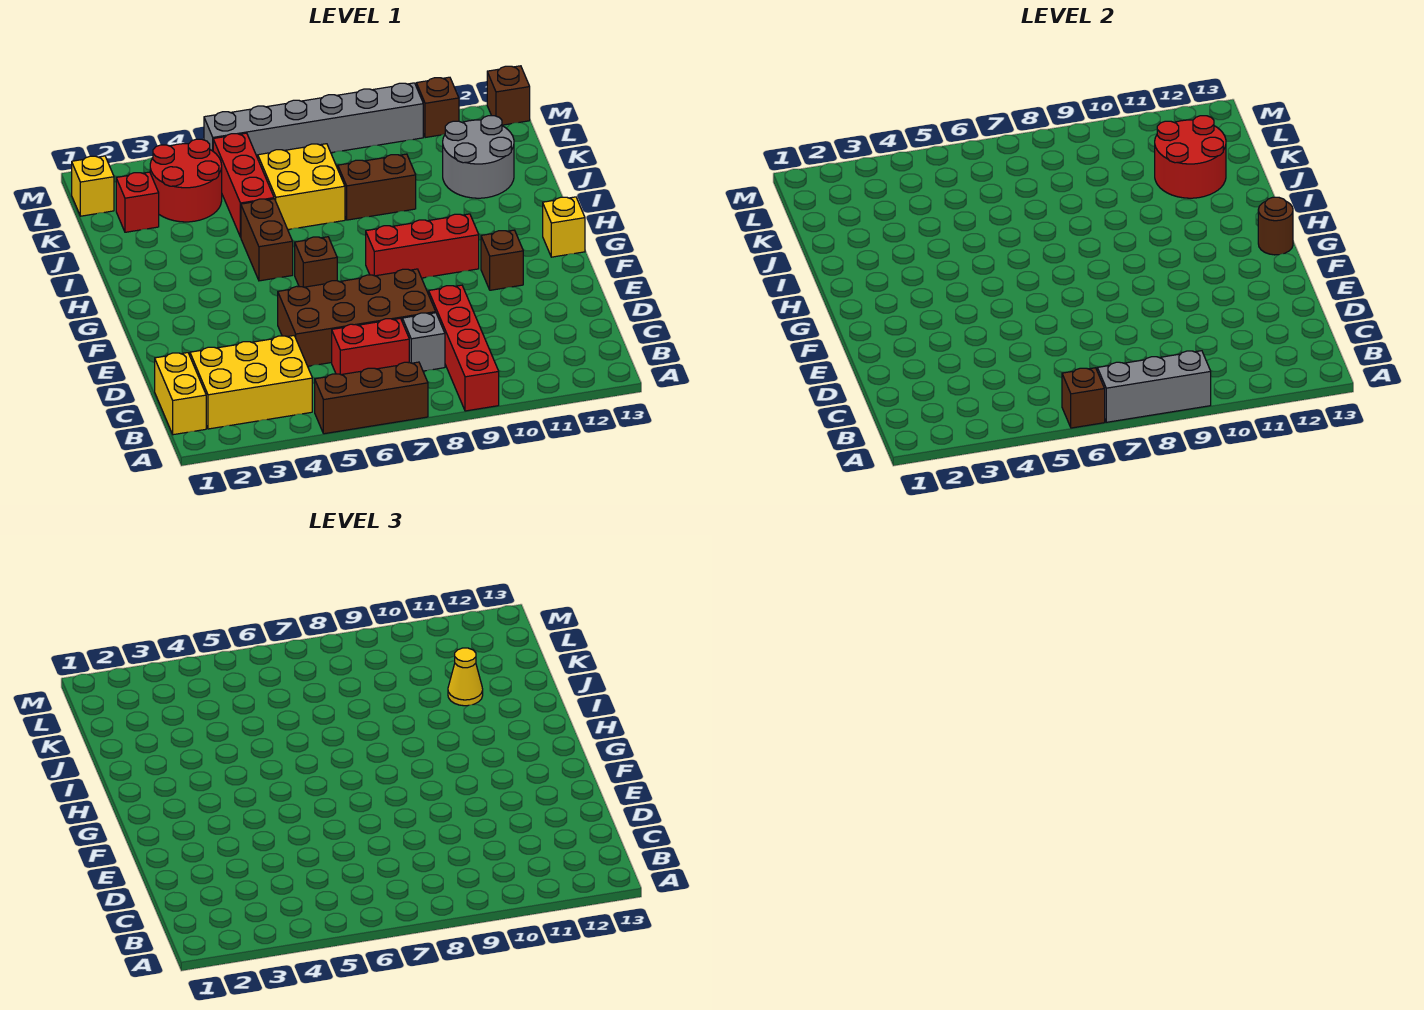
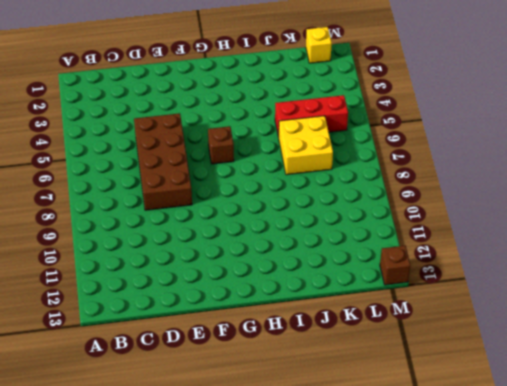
none -> brown brick A5:A7 level 1
none -> red brick A9:D9 level 1
none -> yellow brick B1:C1 level 1

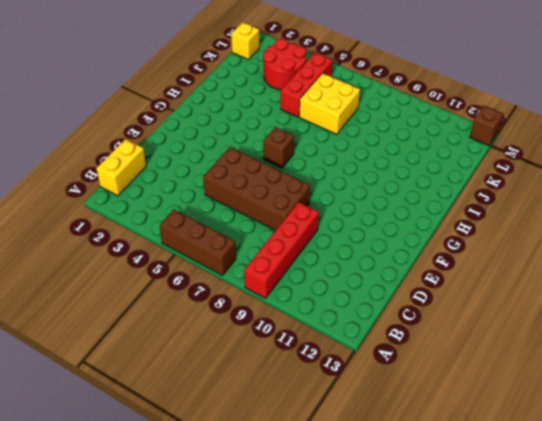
none -> yellow brick B2:C4 level 1
none -> red brick C6:C7 level 1
none -> grey brick C8 level 1

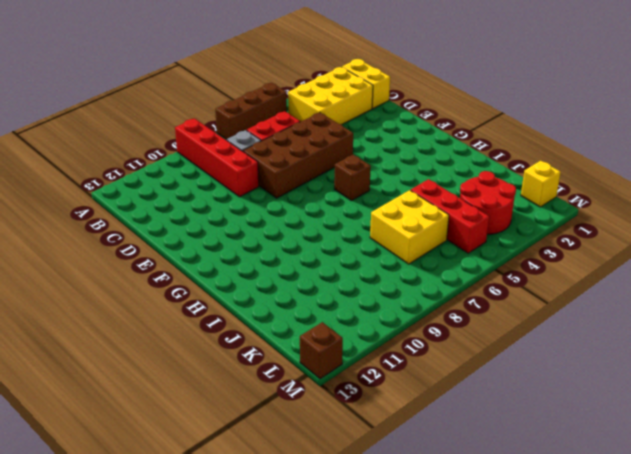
none -> brown brick F11 level 1
none -> red brick G8:G10 level 1
none -> yellow brick G13 level 1

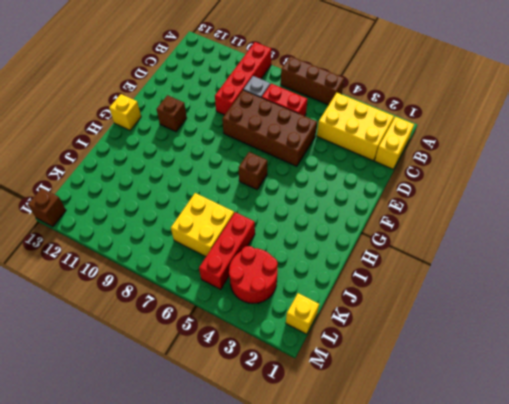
none -> red brick G8:G10 level 1
none -> brown brick H5:I5 level 1
none -> brown brick J8:J9 level 1

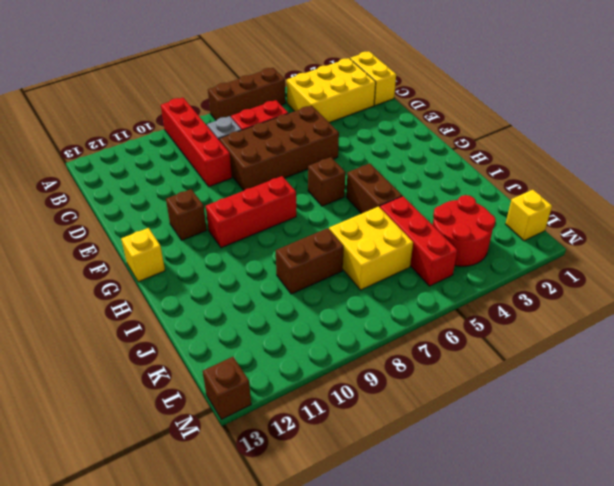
none -> grey round brick J11:K12 level 1
none -> red brick K2 level 1
none -> grey brick M5:M10 level 1

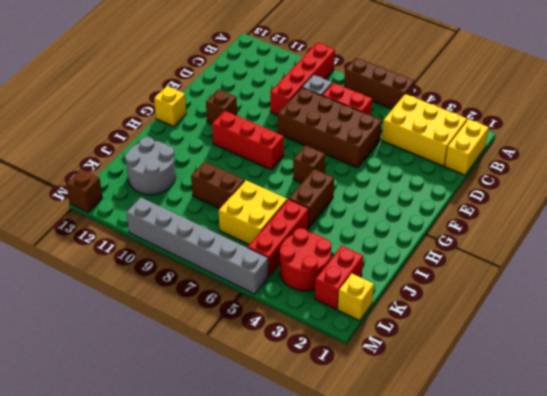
red brick K2:L2 level 1 -> red brick K2 level 1
none -> brown brick M11 level 1
none -> brown brick A6 level 2
none -> grey brick A7:A9 level 2

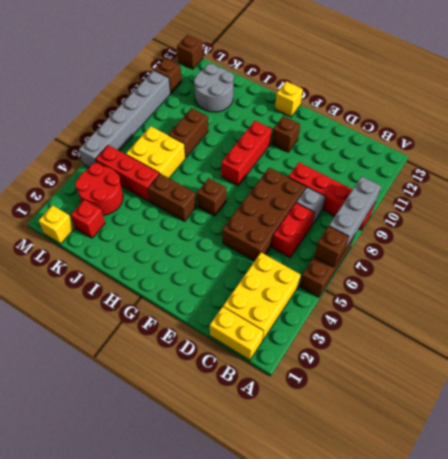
none -> brown round brick G13 level 2
none -> red round brick J11:K12 level 2
none -> yellow cone J11 level 3

